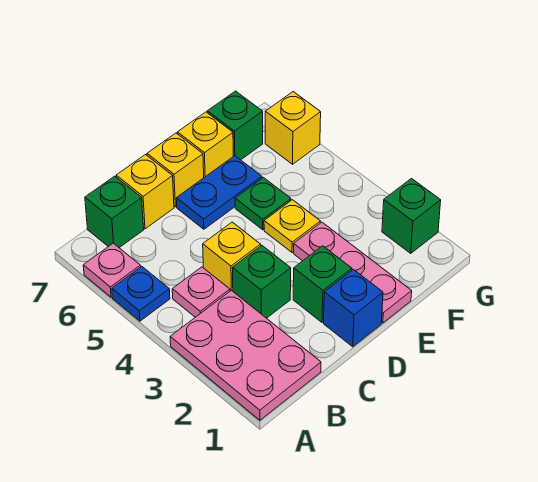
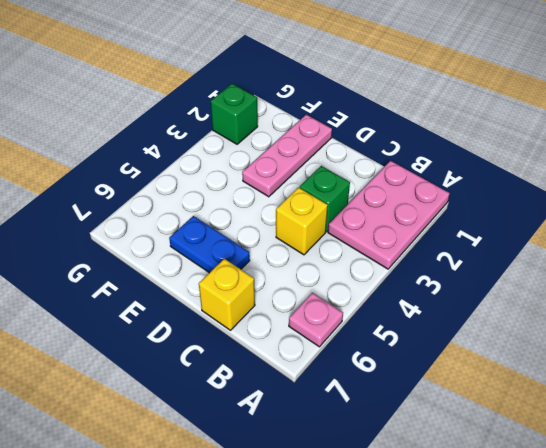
none -> blue plate A5 level 1
none -> pink plate B4 level 1
none -> green brick B7 level 1

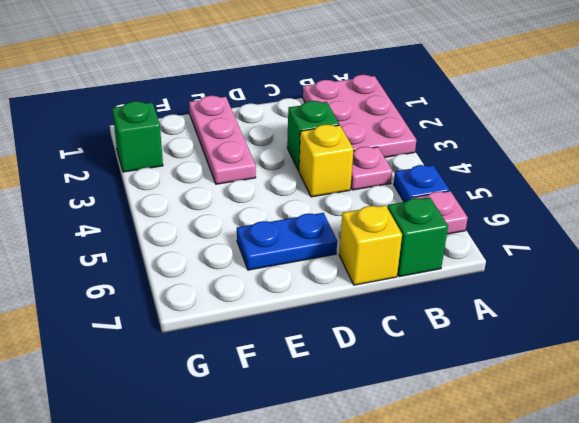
none -> blue brick D1 level 1
none -> green brick D2 level 1
none -> yellow brick D7 level 1

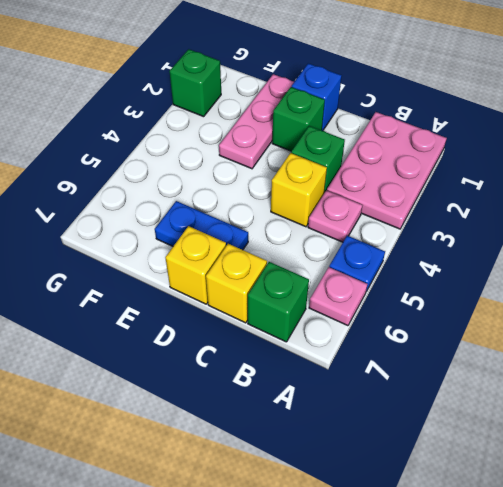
none -> yellow plate E4 level 1
none -> green plate E5 level 1
none -> yellow brick E7 level 1

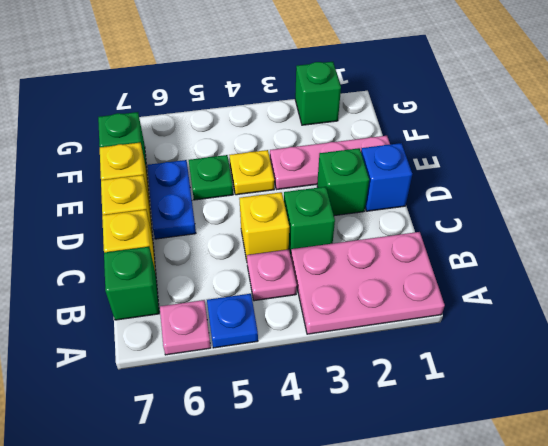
none -> yellow brick G6 level 1

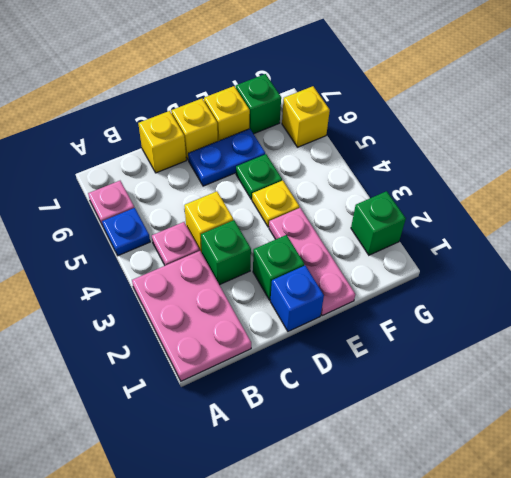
none -> green brick B7 level 1

